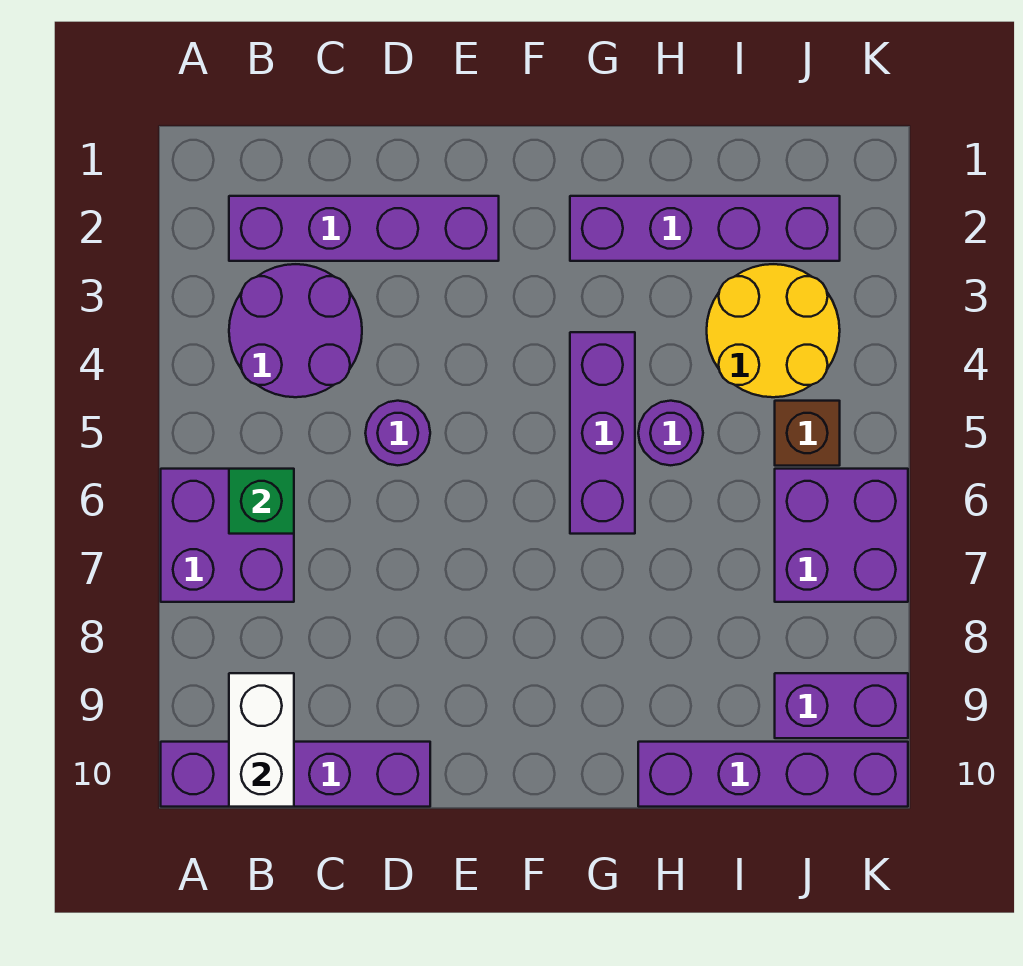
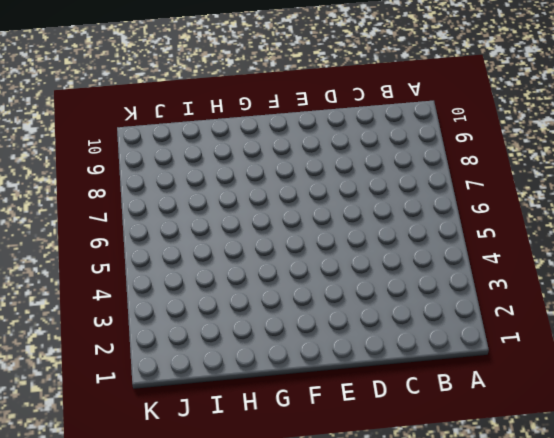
none -> purple brick A6:B7 level 1
none -> purple brick A10:D10 level 1
none -> purple brick B2:E2 level 1

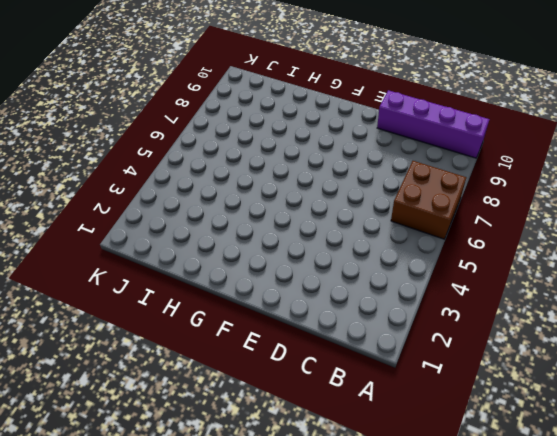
brown brick A6:B7 level 1 -> purple brick A6:B7 level 1
none -> purple brick B2:E2 level 1
none -> purple round brick B3:C4 level 1
none -> purple round brick D5 level 1

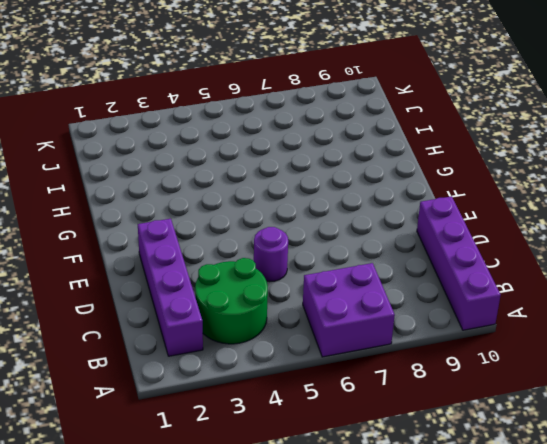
green round brick B3:C4 level 1 -> purple round brick B3:C4 level 1
none -> purple brick G2:J2 level 1
none -> purple brick G4:G6 level 1
none -> purple round brick H5 level 1

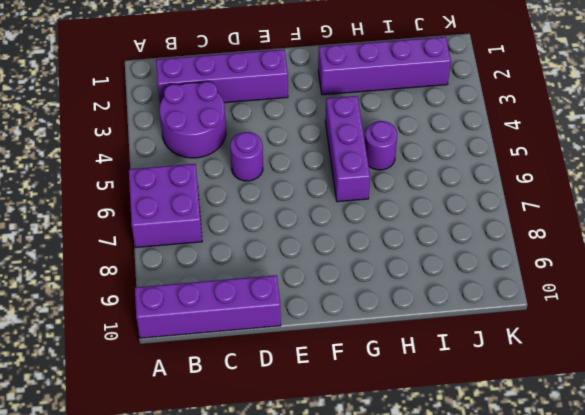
none -> purple brick H10:K10 level 1
none -> yellow round brick I3:J4 level 1
none -> brown brick J5 level 1

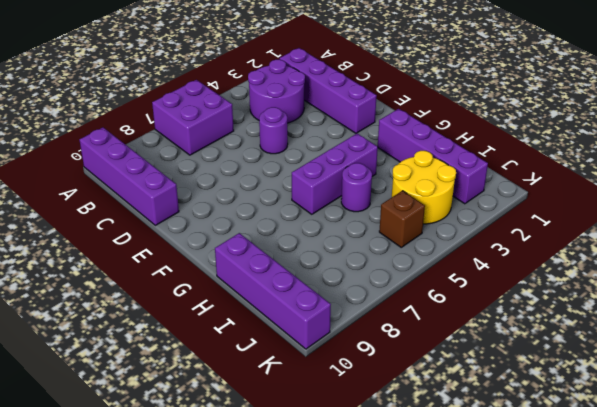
none -> purple brick J6:K7 level 1
none -> purple brick J9:K9 level 1
none -> green brick B6 level 2

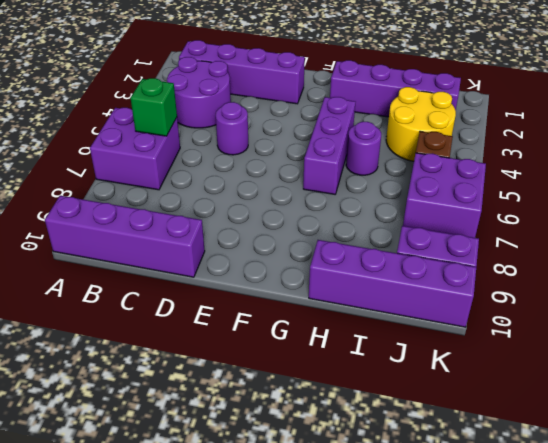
none -> white brick B9:B10 level 2

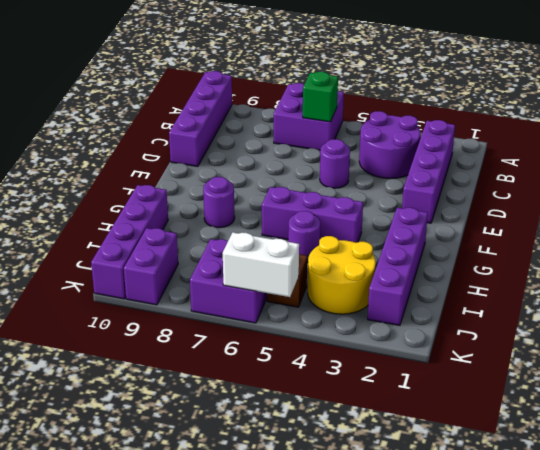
purple round brick G8 level 1 -> none
white brick K5:K6 level 2 -> white brick B9:B10 level 2

